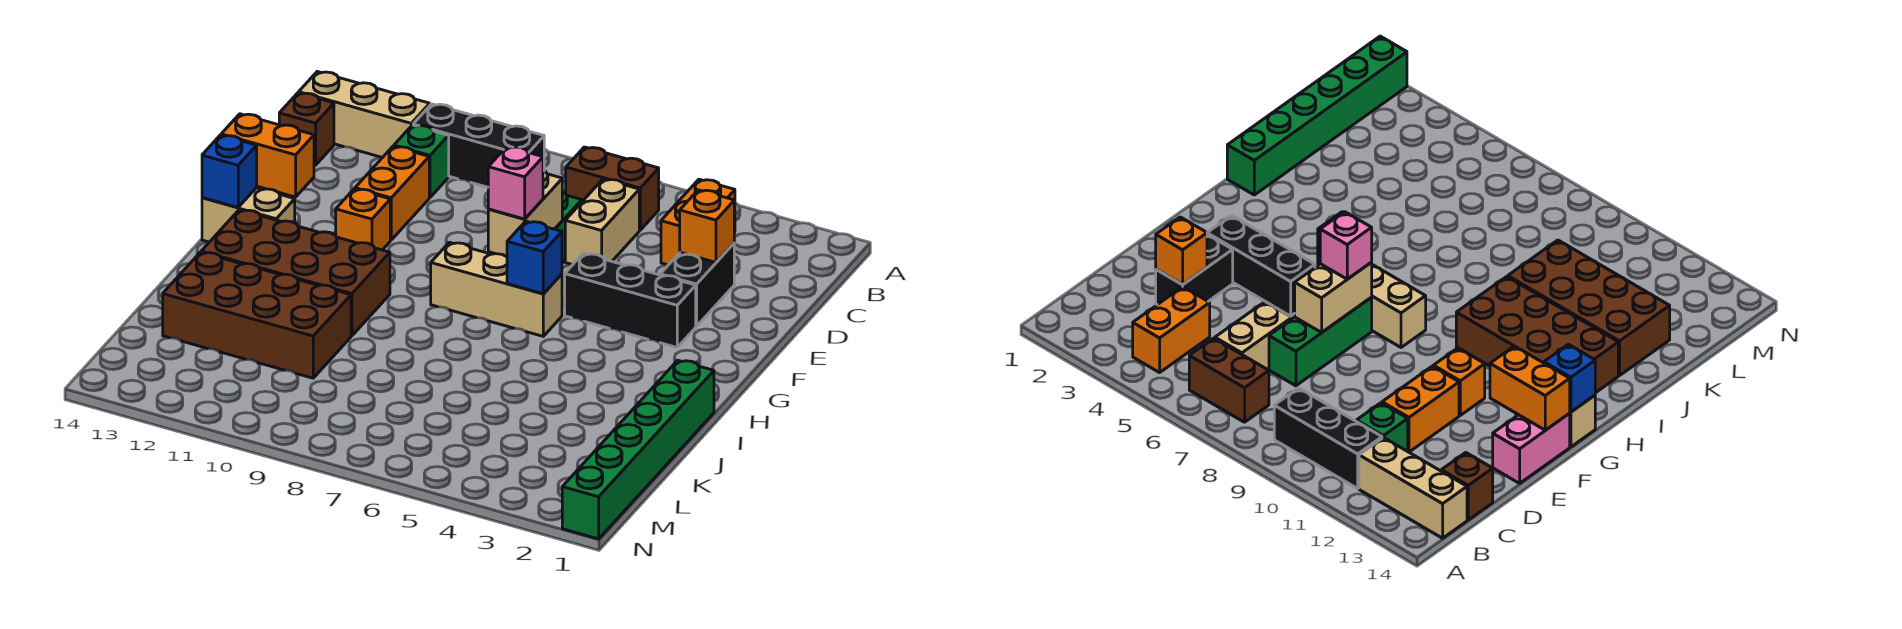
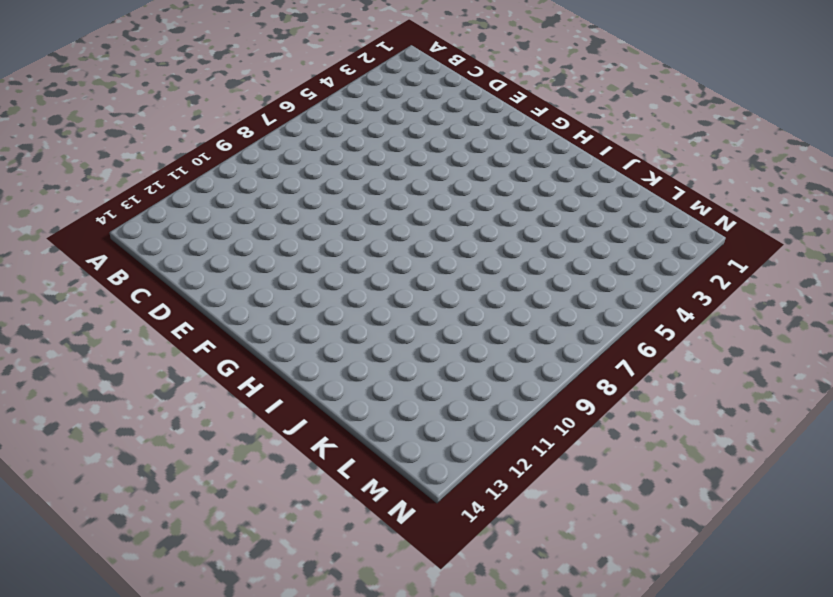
none -> orange brick B4:C4 level 1
none -> brown brick B6:B7 level 1
none -> black brick B9:B11 level 1

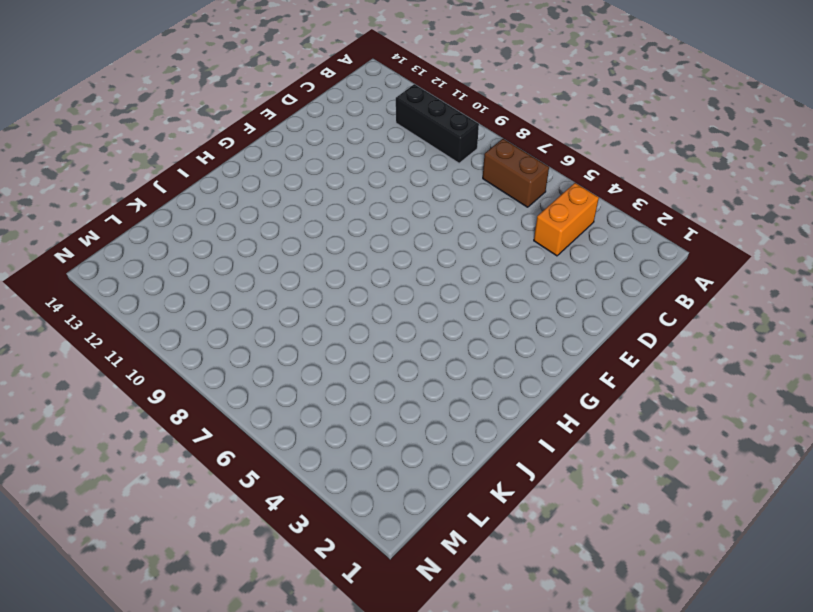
none -> tan brick B12:B14 level 1
none -> tan brick C6:D6 level 1
none -> green brick C11 level 1

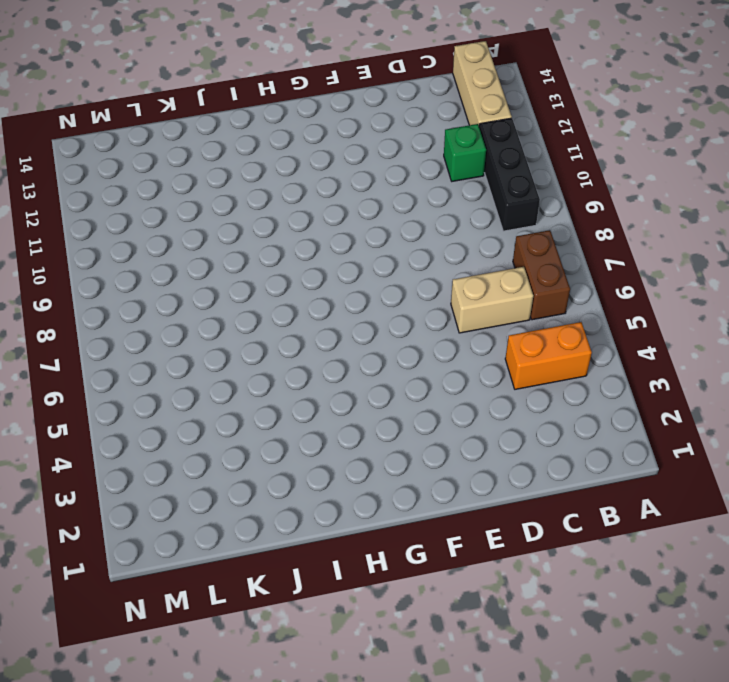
none -> brown brick C14 level 1
none -> black brick D3:E3 level 1
none -> green brick D7:F7 level 1

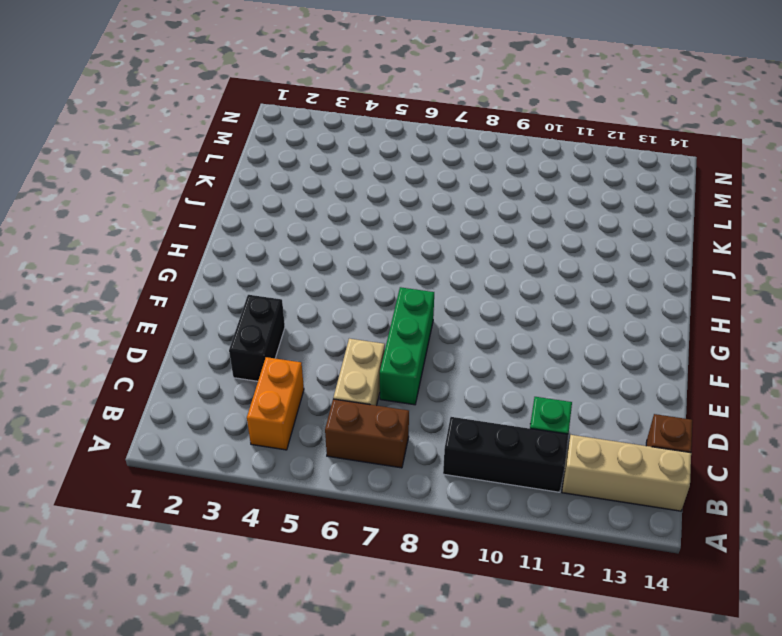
none -> orange brick D11:E11 level 1
none -> pink brick E14:F14 level 1
none -> black brick F3:F5 level 1

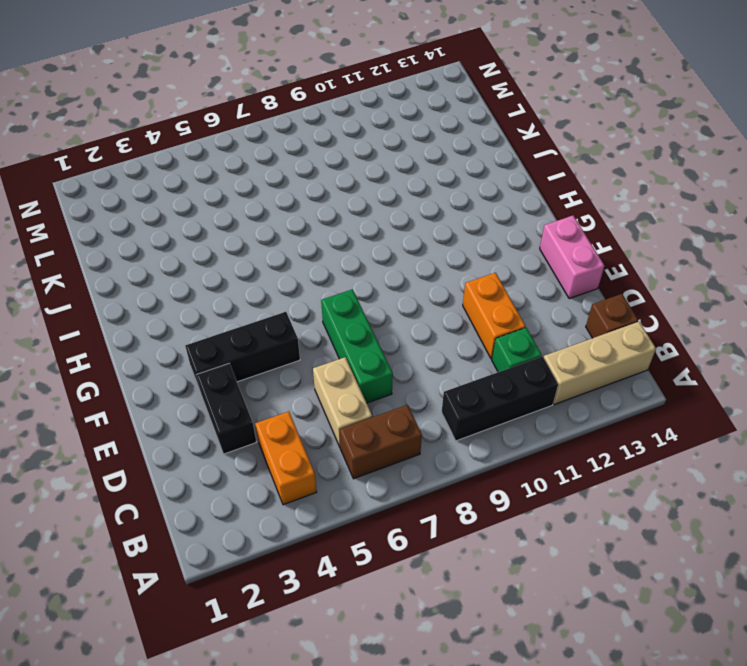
none -> orange brick F11 level 1
none -> tan brick G6:G8 level 1
none -> tan brick G13:G14 level 1

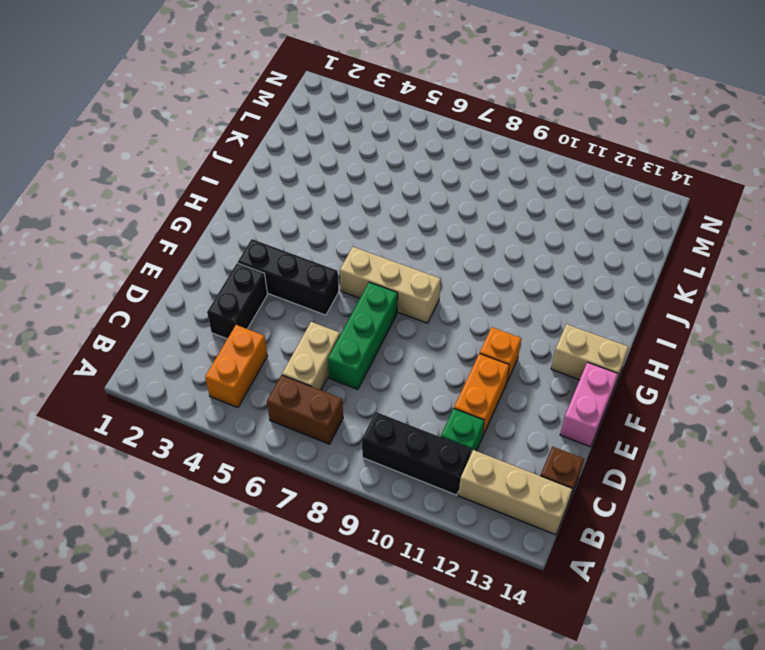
none -> brown brick H10:I13 level 1
none -> green brick I1:N1 level 1
none -> brown brick J10:K13 level 1

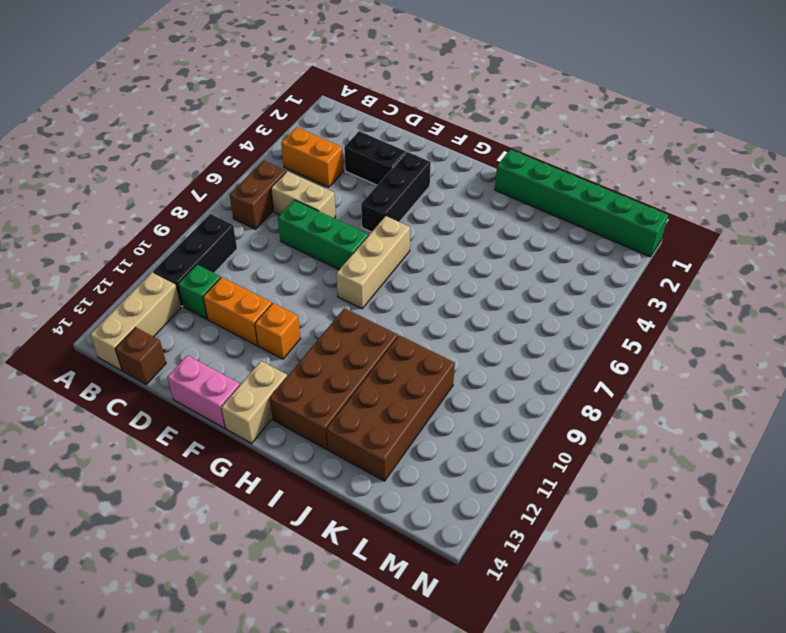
none -> orange brick D3 level 2
none -> tan brick E7:F7 level 2
none -> orange brick F13:F14 level 2

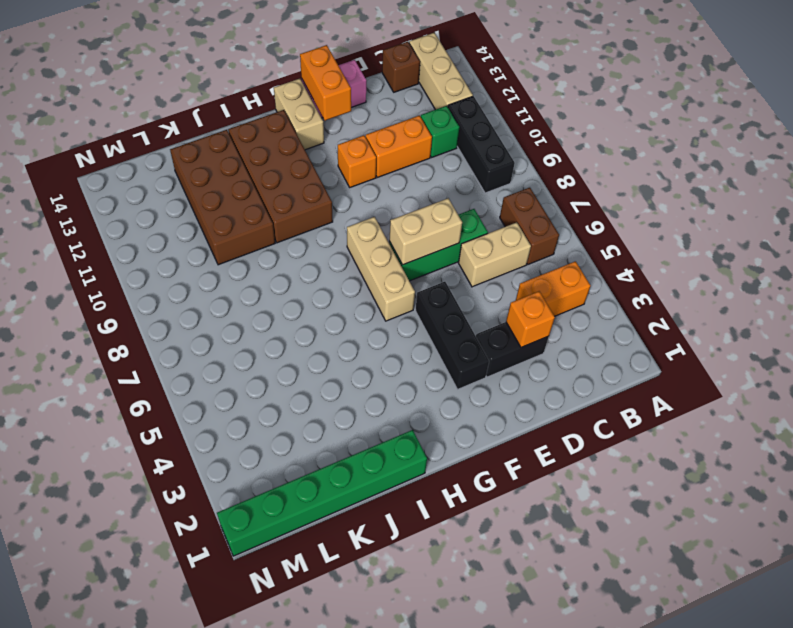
none -> blue brick G6 level 2
none -> blue brick G14 level 2
none -> pink brick F7 level 3

